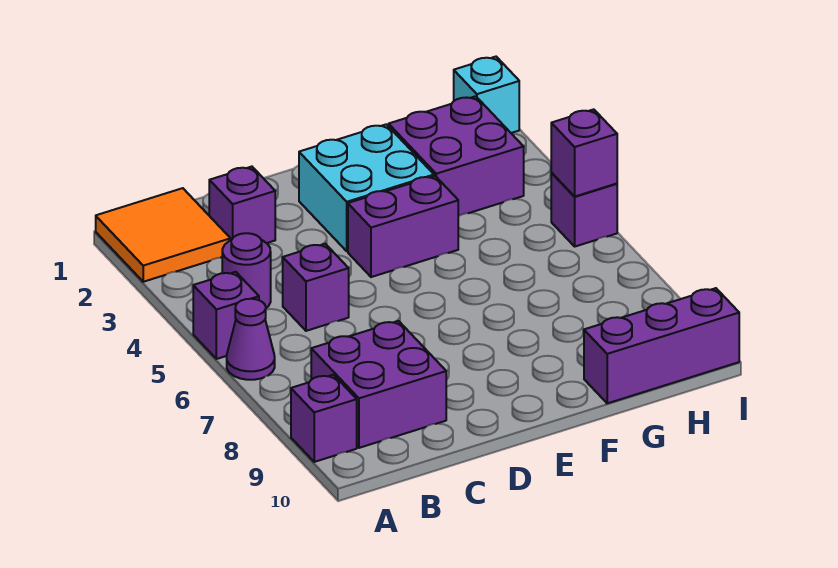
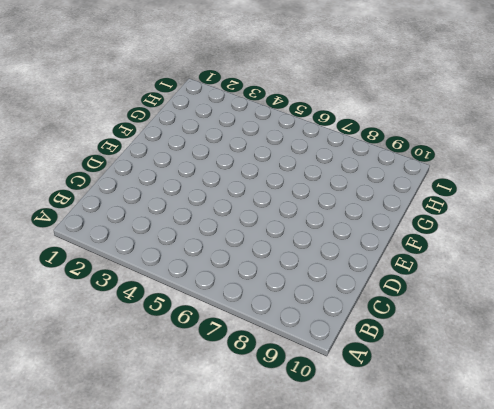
none -> orange tile A1:B2 level 1
none -> purple brick A5 level 1
none -> purple cone A6 level 1

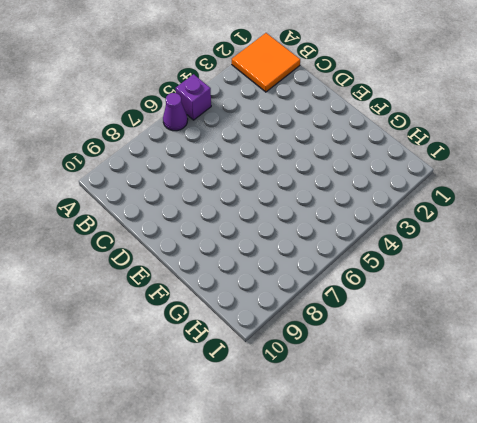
none -> purple brick A9 level 1
none -> purple round brick B4 level 1
none -> purple brick B8:C9 level 1

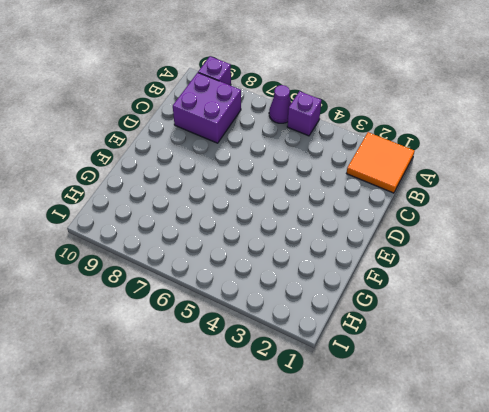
none -> purple round brick B4 level 1
none -> purple brick C2 level 1
none -> purple brick C5 level 1

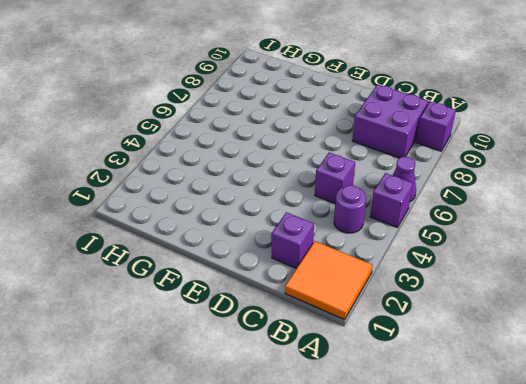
none -> cyan brick E2:F3 level 1
none -> purple brick E4:F4 level 1
none -> purple brick G2:H3 level 1

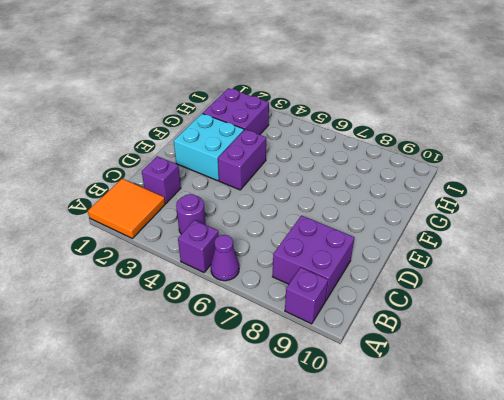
none -> purple brick C5 level 1
none -> purple brick G10:I10 level 1
none -> cyan brick I1 level 1

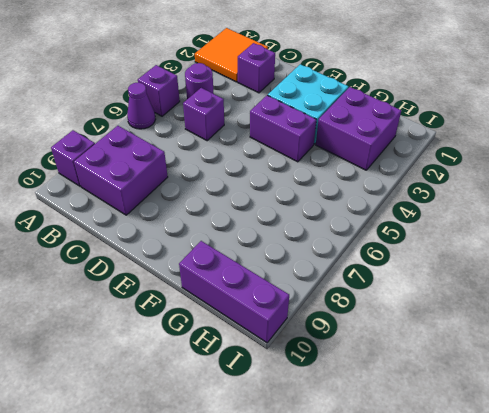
none -> cyan brick I1 level 1
none -> purple brick I5 level 1
none -> purple brick I5 level 2

